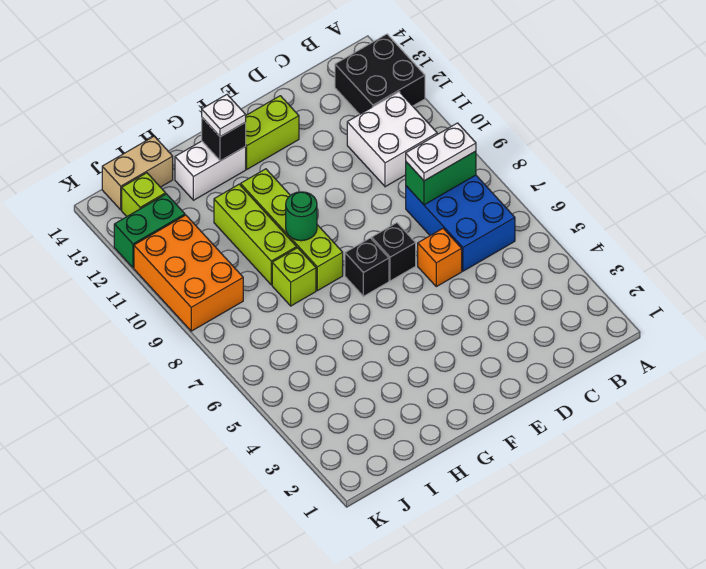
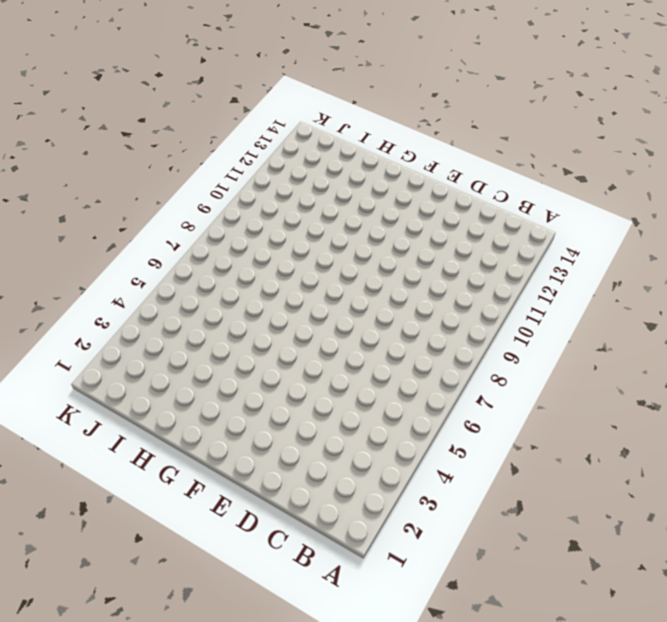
none -> black brick A12:B13 level 1
none -> blue brick B6:C8 level 1
none -> white brick B10:C11 level 1

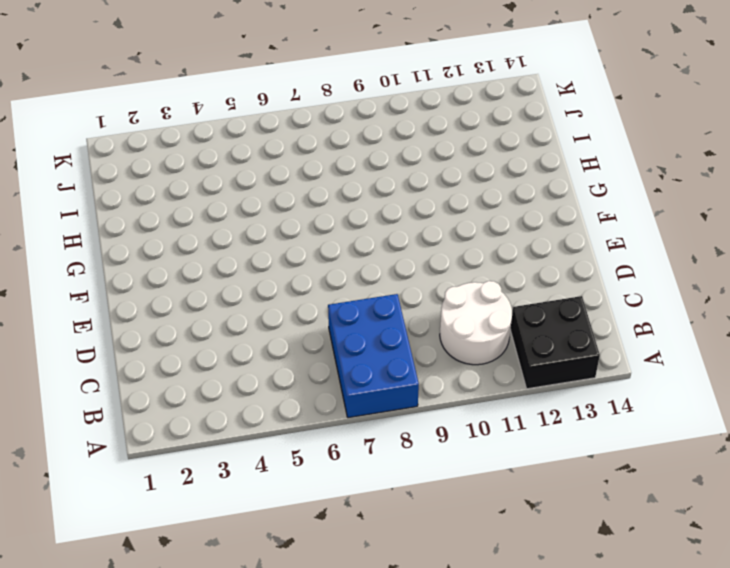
blue brick A7:C8 level 1 -> blue brick B6:C8 level 1
white round brick B10:C11 level 1 -> white brick B10:C11 level 1
none -> orange brick D6 level 1
none -> black brick E7 level 1
none -> lime brick E13:F13 level 1

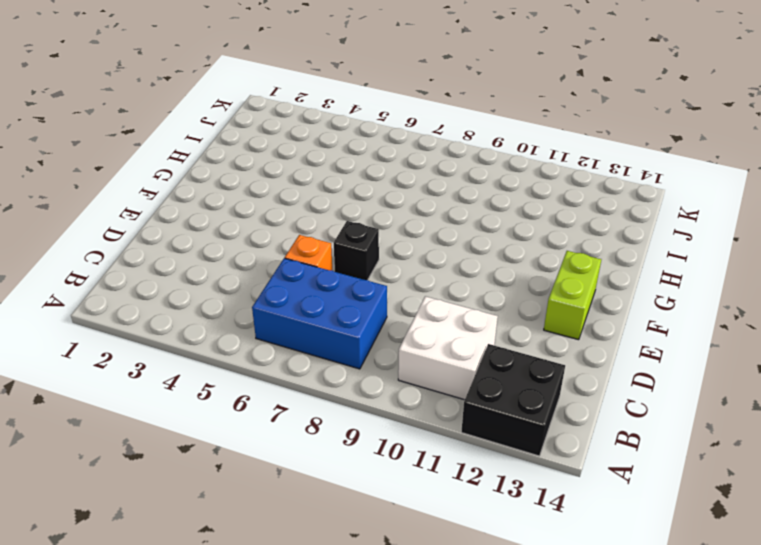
none -> black brick F7 level 1
none -> lime brick G8:G11 level 1
none -> white brick G13:H13 level 1

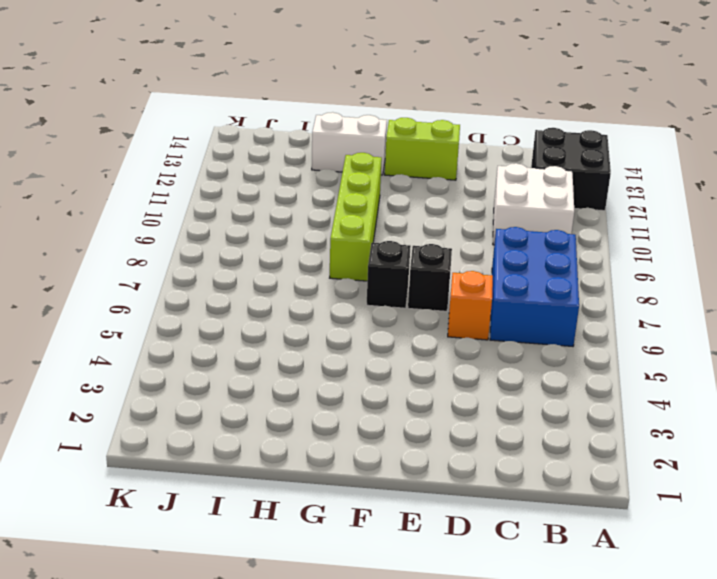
none -> lime brick H8 level 1
none -> lime brick H9:H11 level 1
none -> tan brick I14:J14 level 1

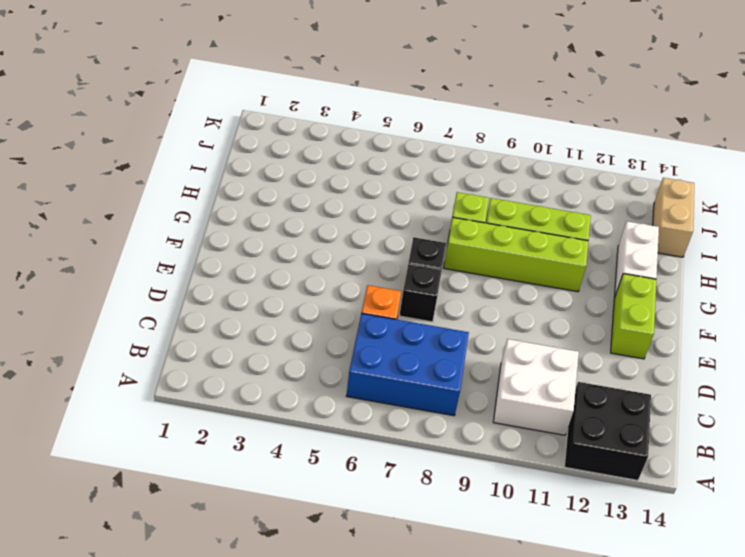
none -> orange brick J9:K11 level 1
none -> green brick J12:K12 level 1
none -> lime brick J13 level 1

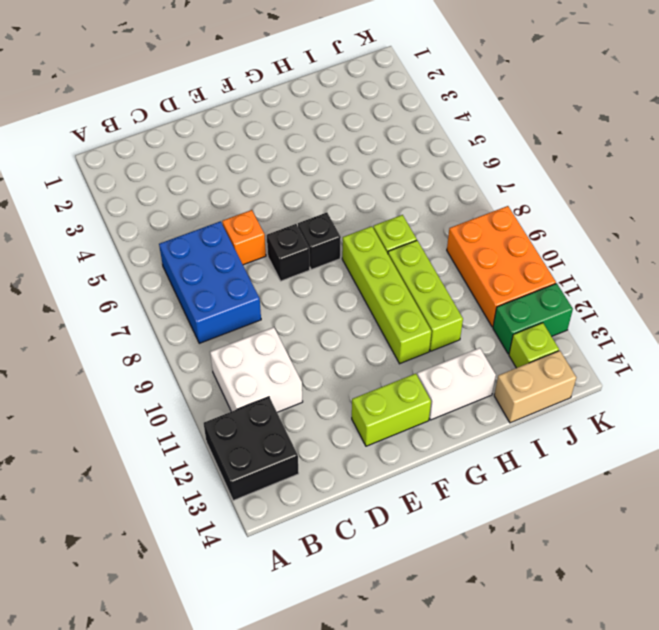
none -> green brick B8:C8 level 2
none -> green round brick G9 level 2
none -> black brick G13 level 2

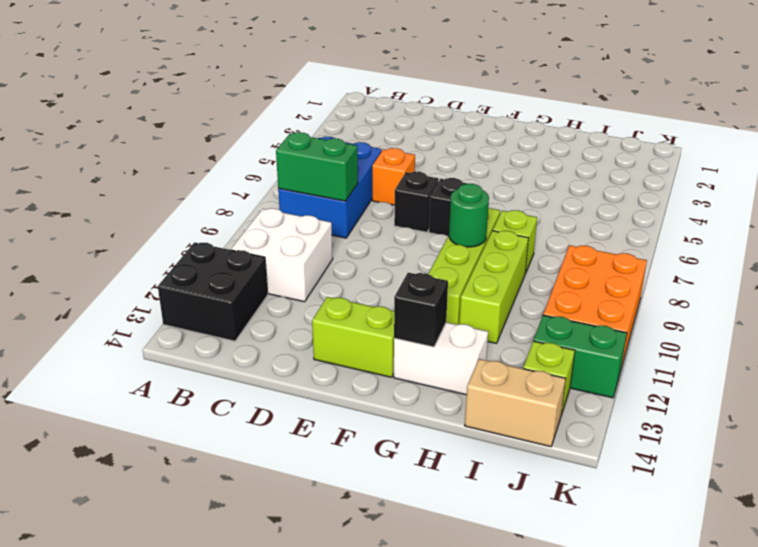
none -> white plate B8:C8 level 3
none -> white plate G13 level 3

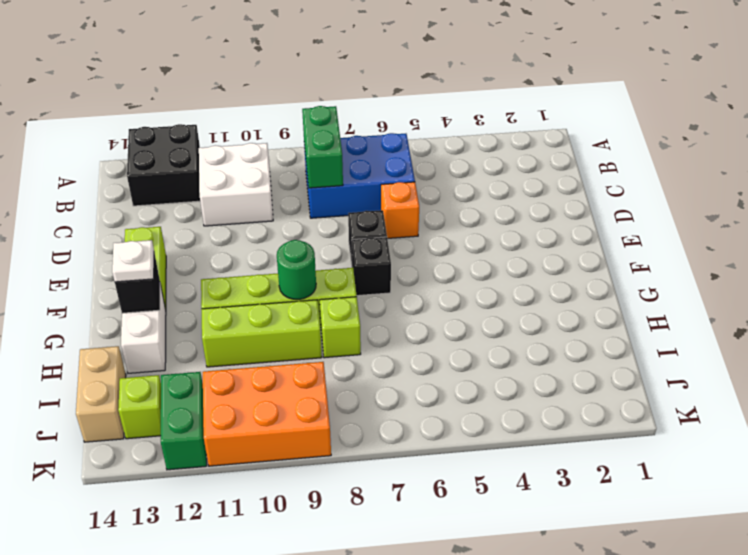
none -> white plate B8:C8 level 3

